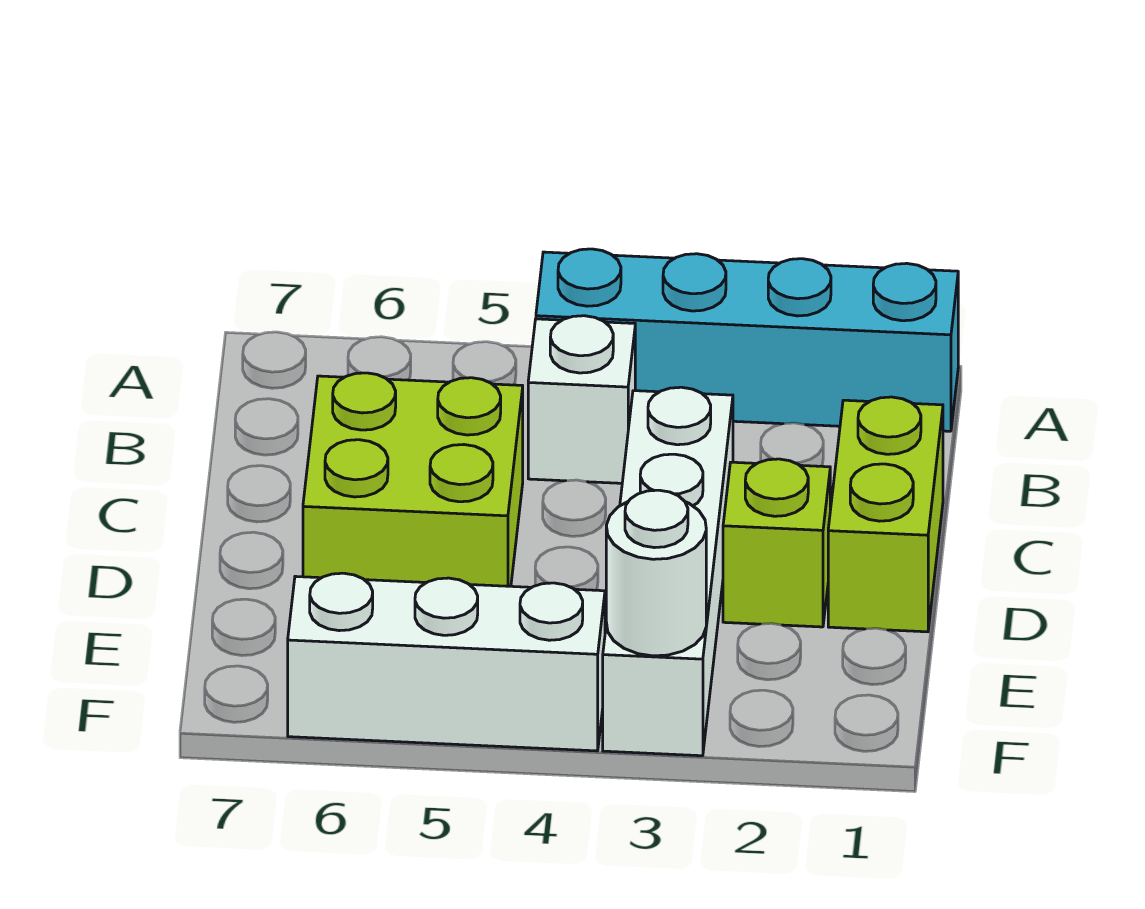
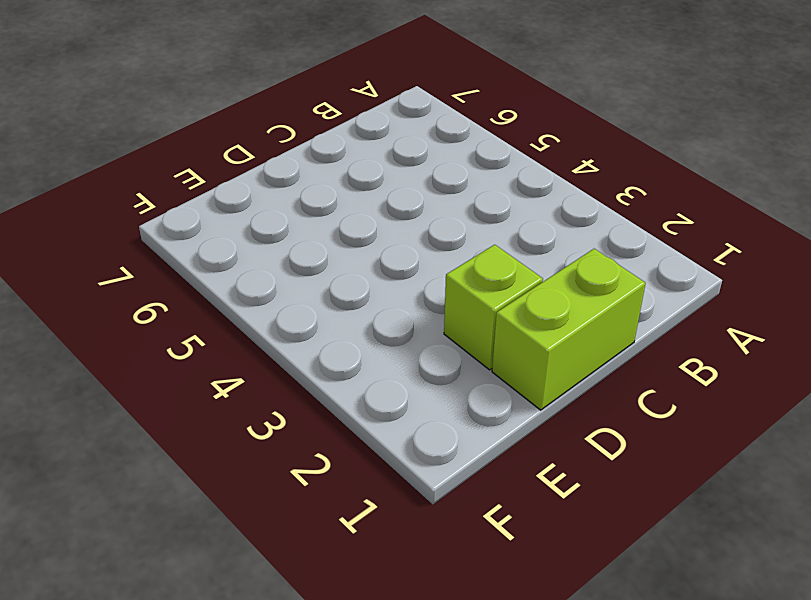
none -> cyan brick A1:A4 level 1
none -> white brick B4 level 1

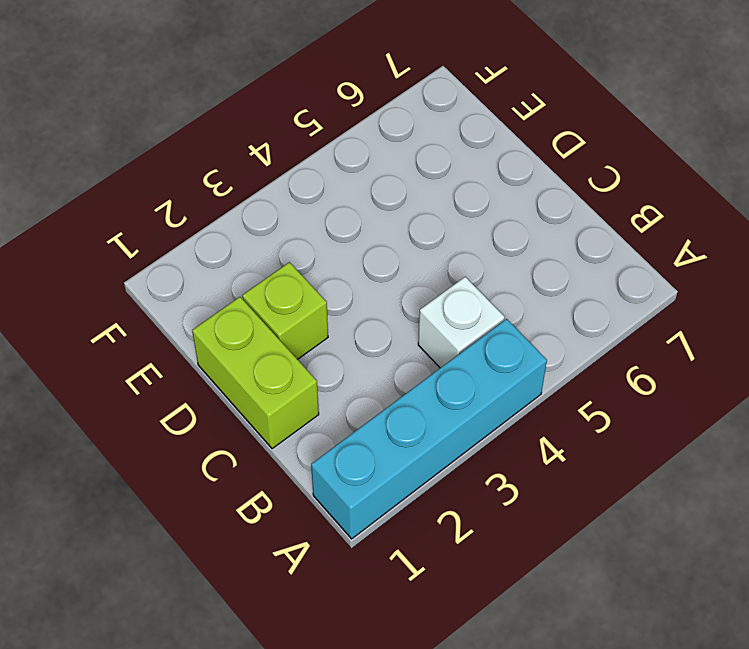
none -> white brick C3:F3 level 1
none -> lime brick C5:D6 level 1

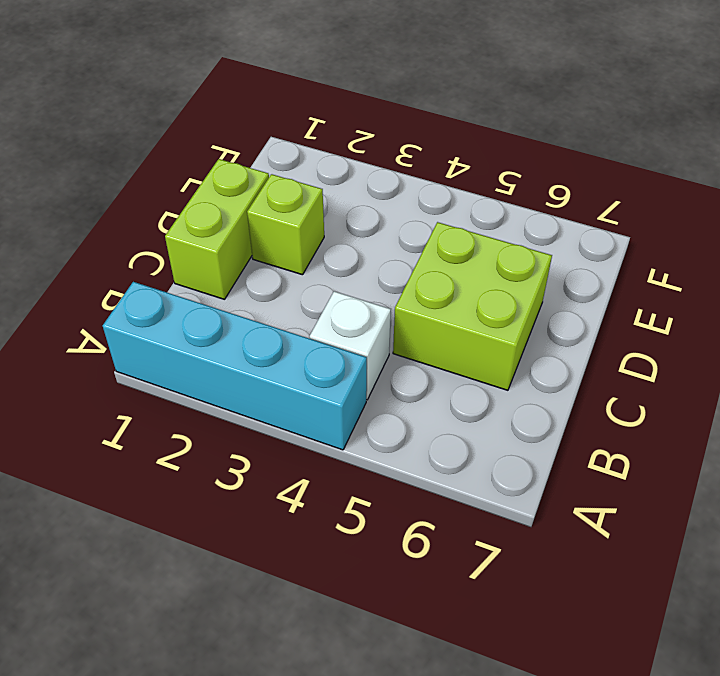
none -> white brick C3:F3 level 1
none -> white brick F4:F6 level 1

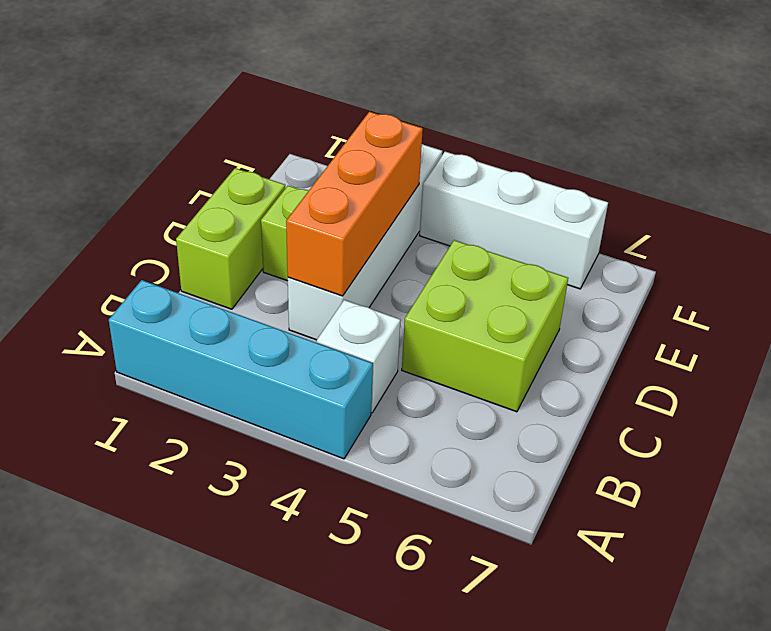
orange brick C3:E3 level 2 -> none
none -> white round brick F3 level 2

